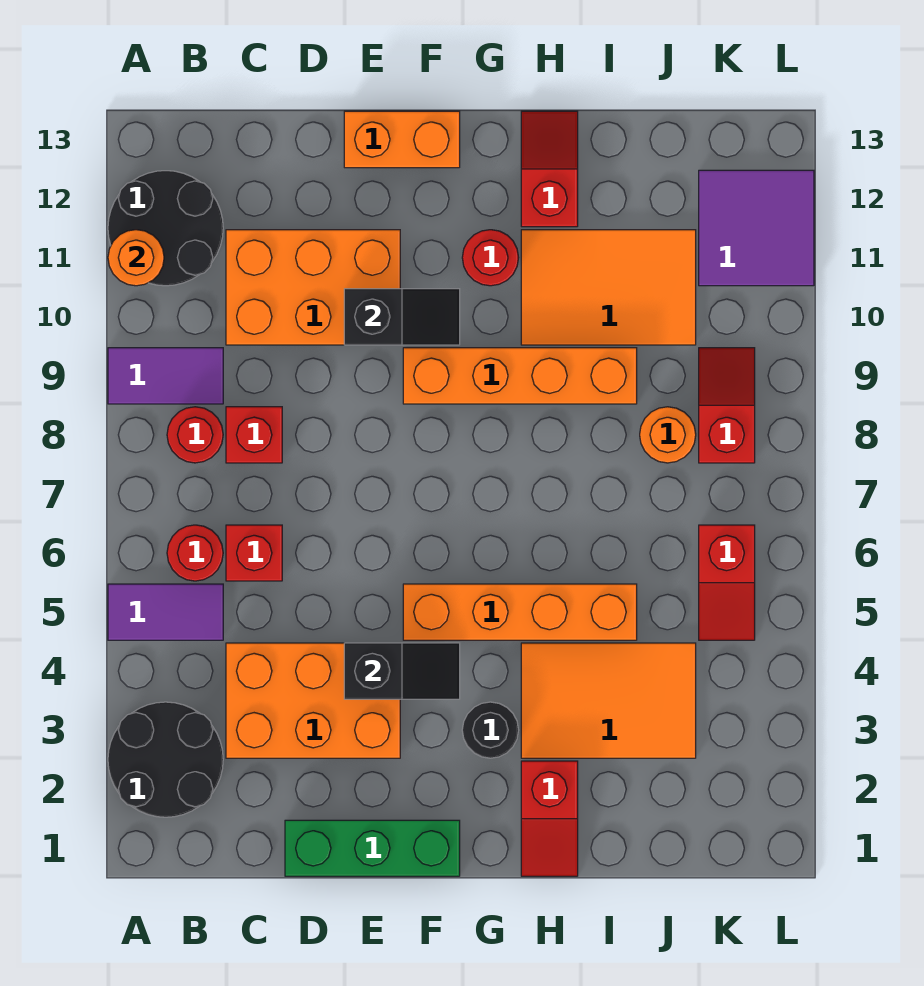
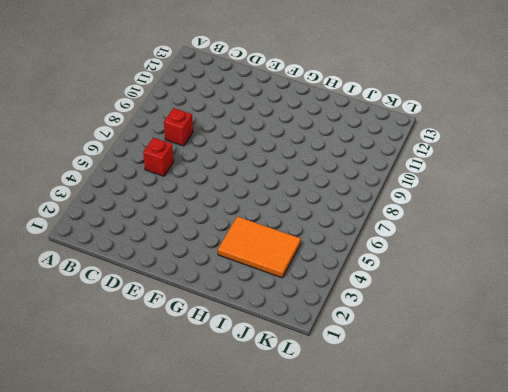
none -> black round brick A2:B3 level 1
none -> purple tile A5:B5 level 1
none -> purple tile A9:B9 level 1

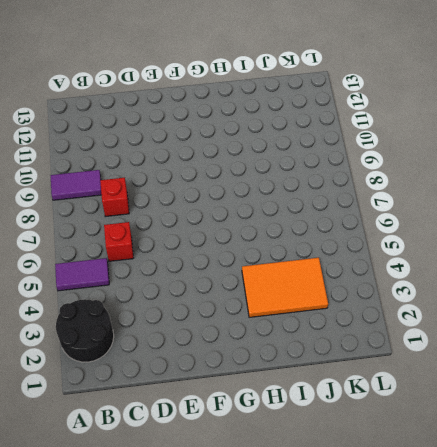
none -> black round brick A11:B12 level 1
none -> red round brick B6 level 1
none -> red round brick B8 level 1

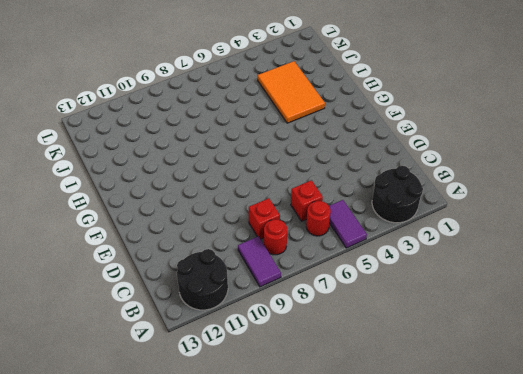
none -> orange brick C3:E4 level 1
none -> orange brick C10:E11 level 1
none -> green brick D1:F1 level 1

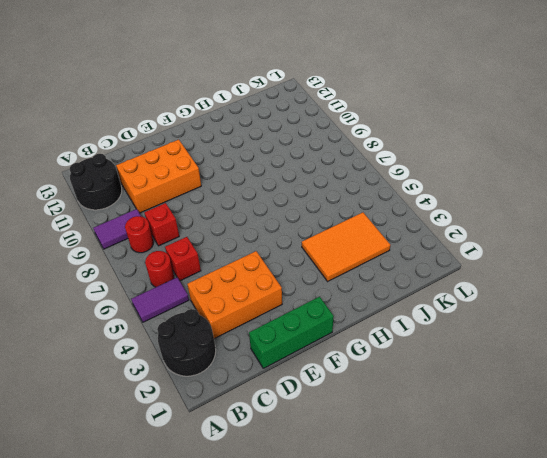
none -> orange brick E13:F13 level 1
none -> orange brick F5:I5 level 1
none -> orange brick F9:I9 level 1

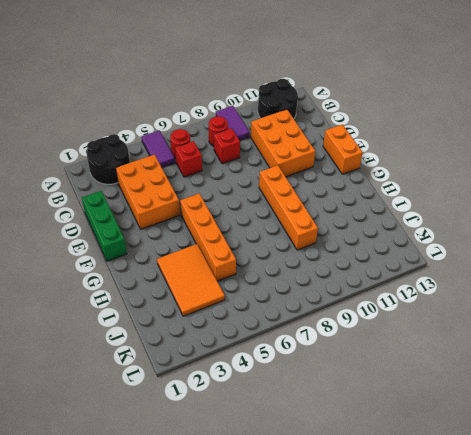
none -> black round brick G3 level 1
none -> red round brick G11 level 1
none -> red slope H1:H2 level 1 top 2

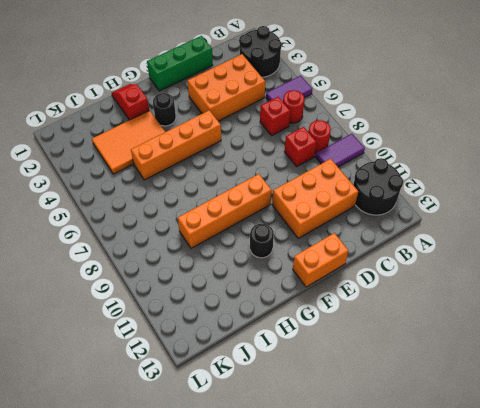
black round brick G11 level 1 -> red round brick G11 level 1
none -> orange tile H10:J11 level 1
none -> red slope H12:H13 level 1 top 12
none -> orange round brick J8 level 1

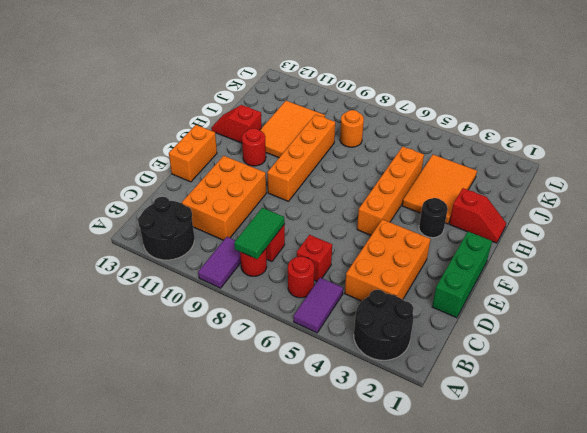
green tile B8:C8 level 2 -> none
none -> red slope K5:K6 level 1 top 6
none -> red slope K8:K9 level 1 top 8
none -> purple tile K11:L12 level 1

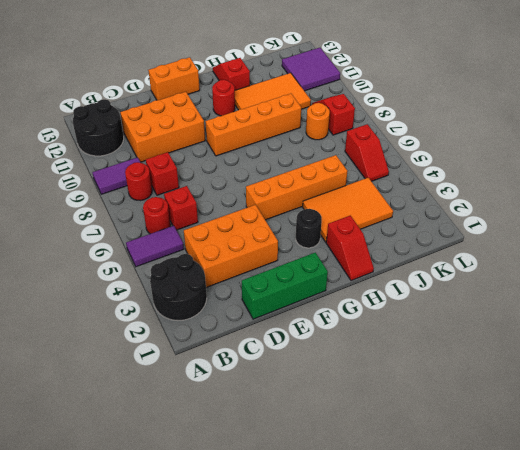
none -> orange round brick A11 level 2
none -> black slope E4:F4 level 2 top E
none -> black slope E10:F10 level 2 top E

